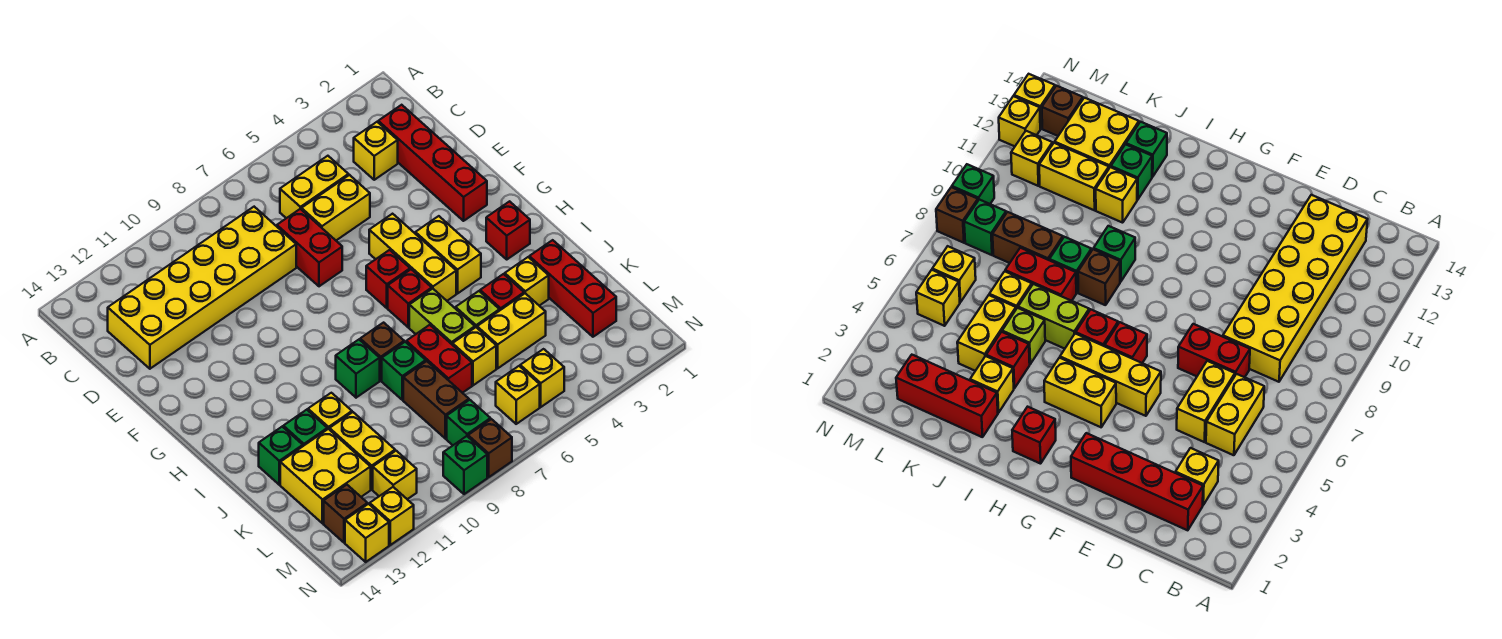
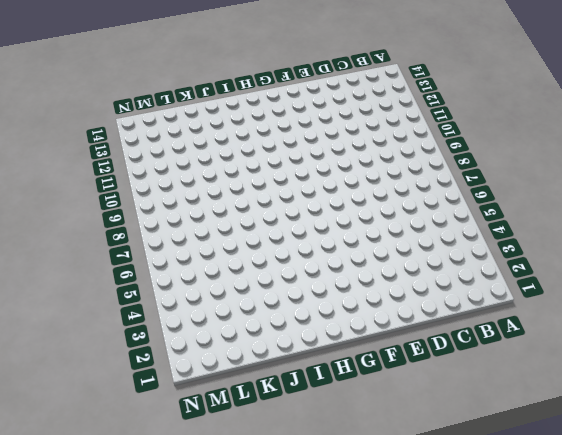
none -> red brick C2:F2 level 1
none -> yellow brick C3 level 1
none -> yellow brick C5:C6 level 1
none -> yellow brick C8:D13 level 1

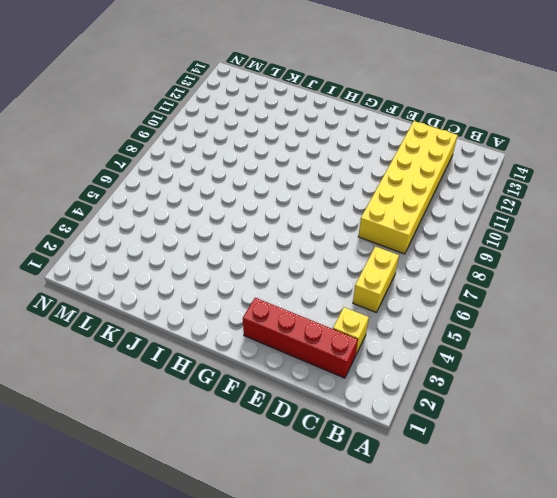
none -> yellow brick D5:D6 level 1
none -> red brick D7:E7 level 1
none -> yellow brick F5:H5 level 1
none -> yellow brick G4:H4 level 1

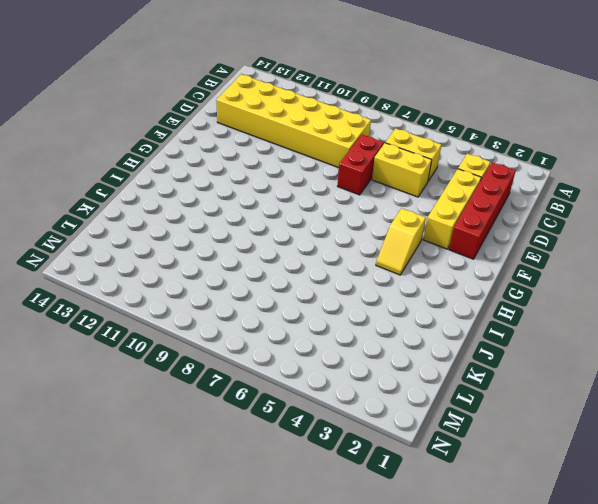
yellow brick D3:F3 level 1 -> yellow brick F5:H5 level 1
yellow slope G4:H4 level 1 top G -> yellow brick G4:H4 level 1
none -> red brick G6 level 1
none -> red brick H2 level 1
none -> red brick H6 level 1
none -> lime brick I6:J6 level 1

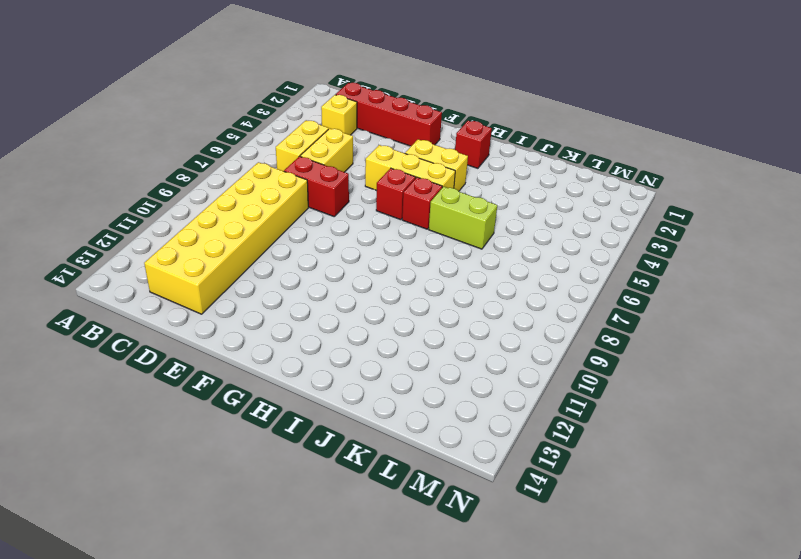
none -> brown brick I8 level 1
none -> green brick I9 level 1
none -> red brick J2:L2 level 1
none -> yellow brick J3 level 1

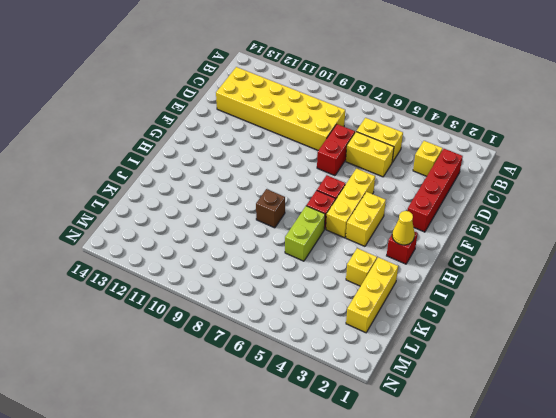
yellow cone H2 level 2 -> none
yellow brick J2:L2 level 1 -> red brick J2:L2 level 1
none -> green brick I9 level 1
none -> red brick J4 level 1
none -> lime brick J5 level 1
none -> red brick J7:K7 level 1

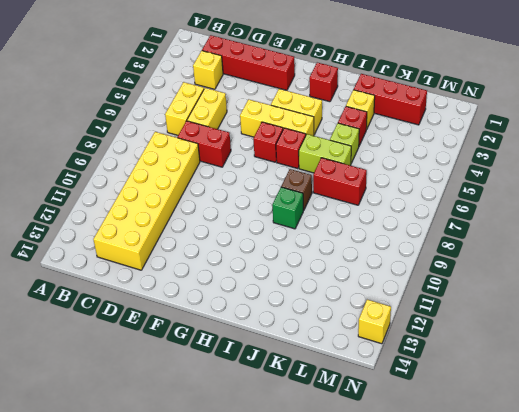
none -> green brick J8 level 1
none -> yellow brick J11 level 1
none -> green brick J12 level 1
none -> green brick J13 level 1

